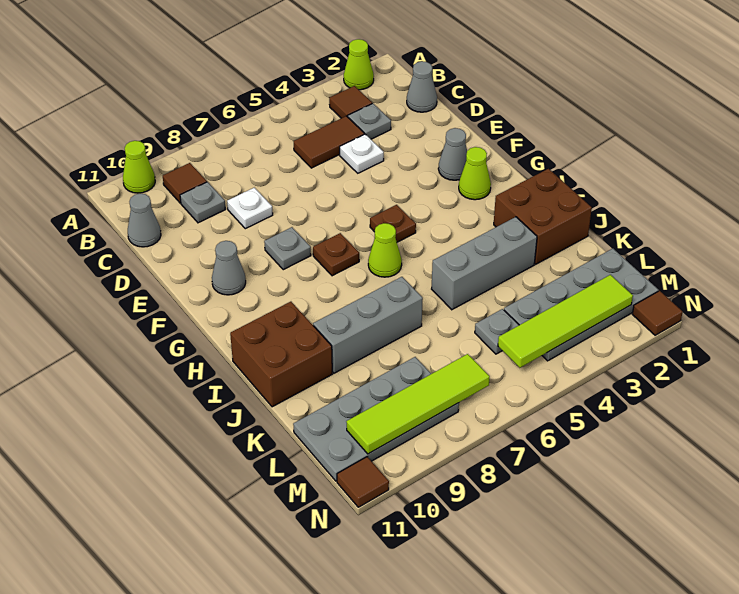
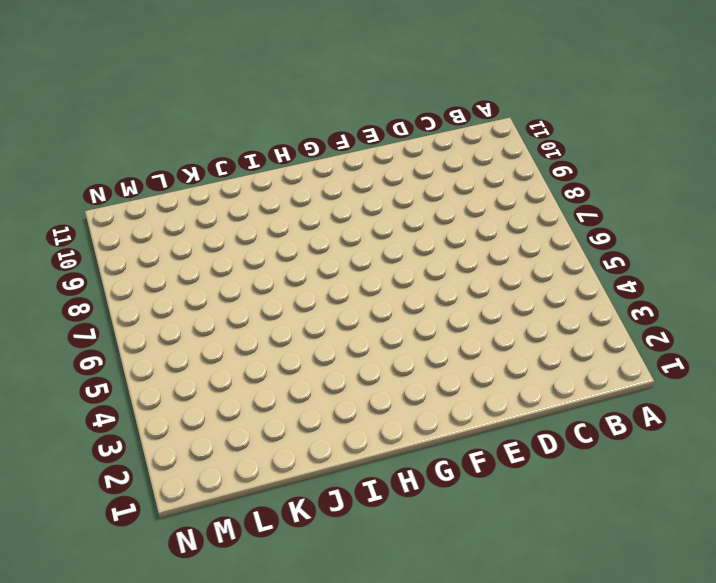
none -> lime cone A2 level 1
none -> lime cone A10 level 1
none -> brown tile B3 level 1

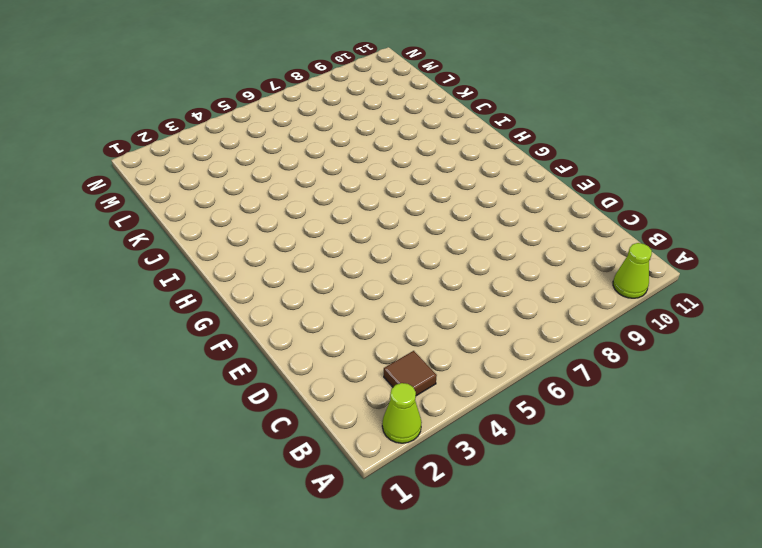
none -> brown tile B9 level 1
none -> grey cone C1 level 1
none -> grey plate C3 level 1

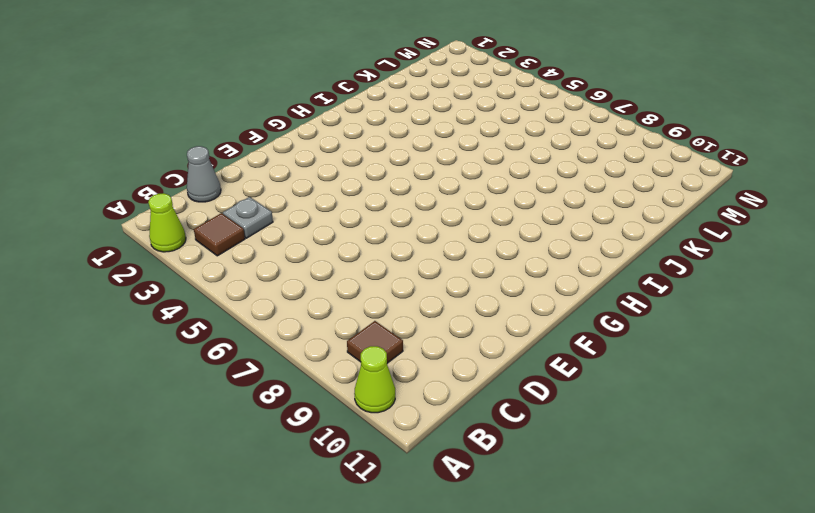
none -> brown tile C4:C5 level 1
none -> grey plate C9 level 1
none -> grey cone C11 level 1

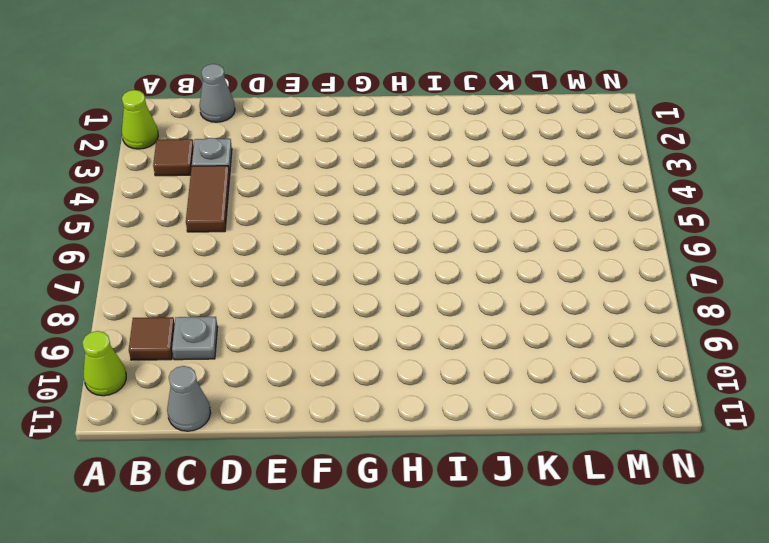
none -> white plate D4 level 1
none -> white plate D8 level 1
none -> grey cone F2 level 1

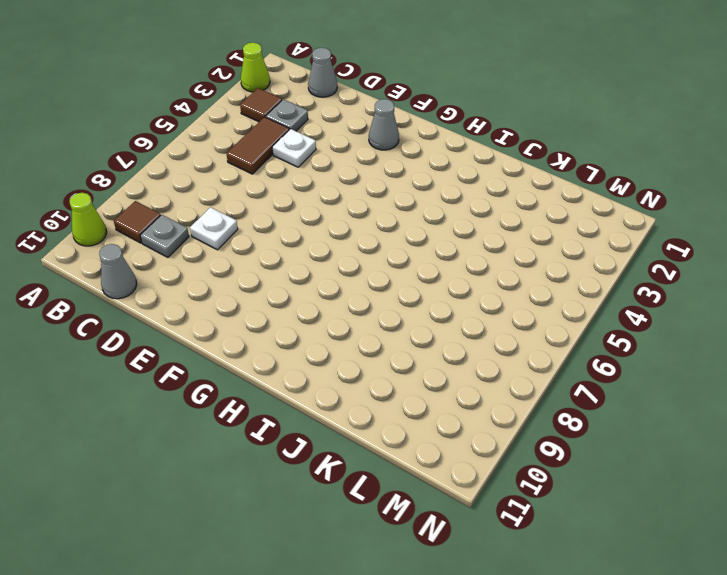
none -> grey plate F8 level 1
none -> grey cone F10 level 1
none -> lime cone G2 level 1

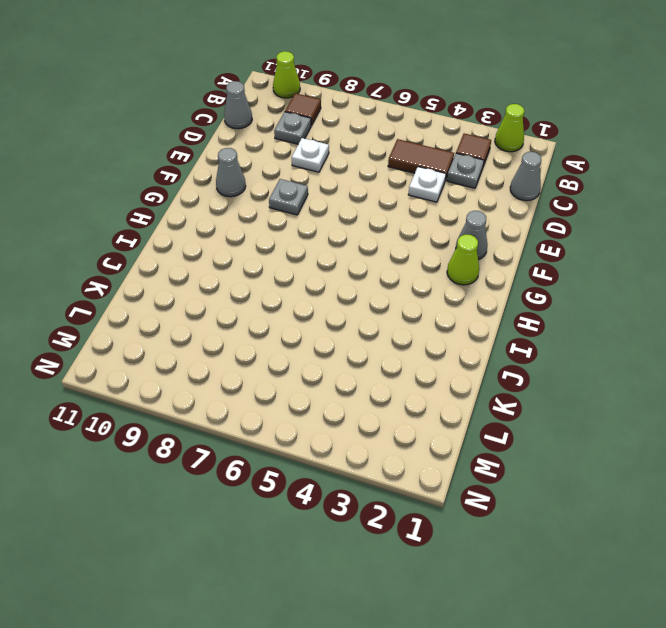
none -> brown plate G5 level 1
none -> brown plate G7 level 1
none -> lime cone H6 level 1

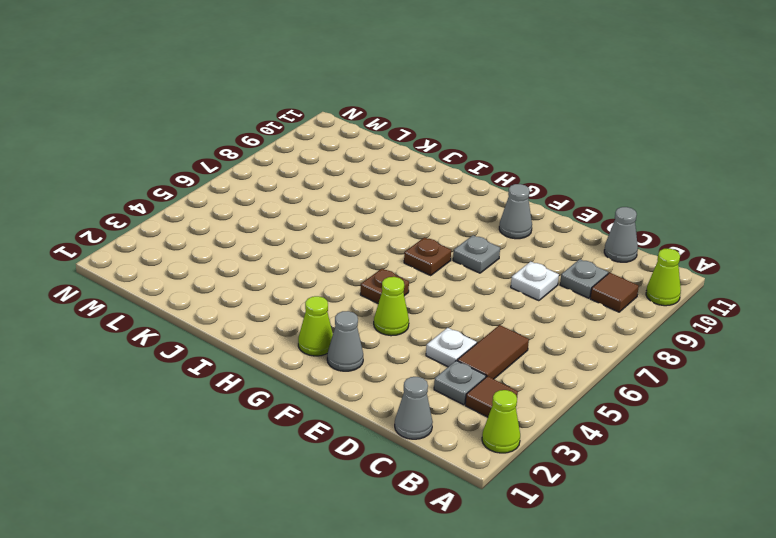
lime cone F4 level 1 -> lime cone H6 level 1
none -> brown brick I1:J2 level 1
none -> brown brick I10:J11 level 1
none -> grey brick J3:J5 level 1

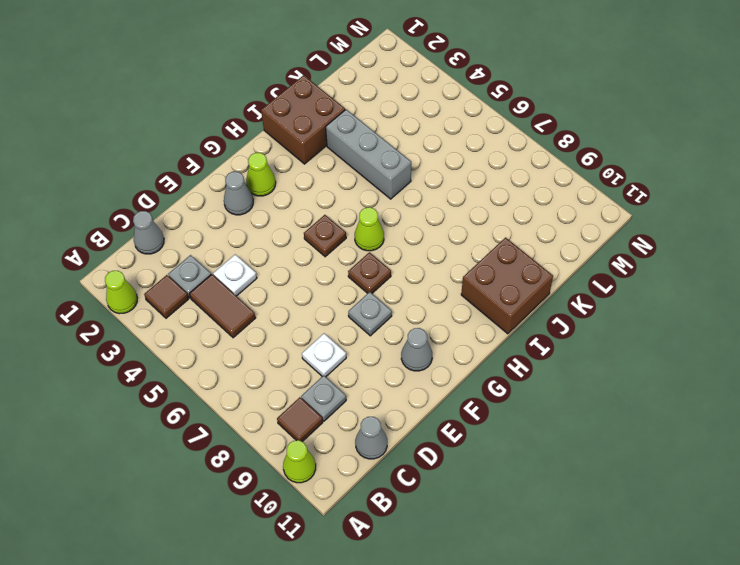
none -> grey brick J7:J9 level 1
none -> grey plate L1:M4 level 1
none -> grey plate L5 level 1

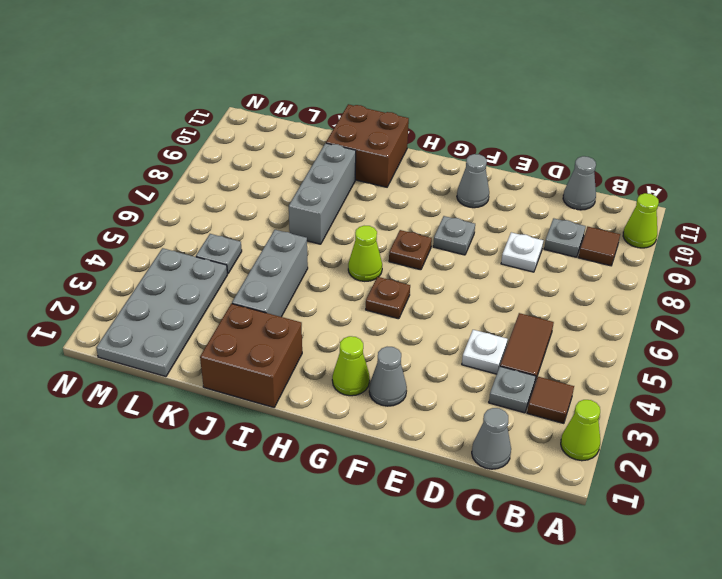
none -> grey plate L8:M11 level 1
none -> brown tile N1 level 1
none -> brown tile N11 level 1

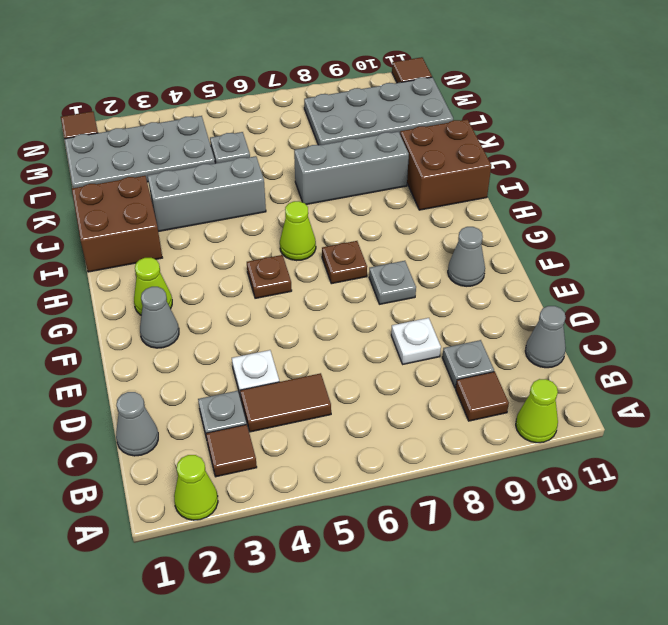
none -> lime tile M2:M5 level 2
none -> lime tile M7:M10 level 2

